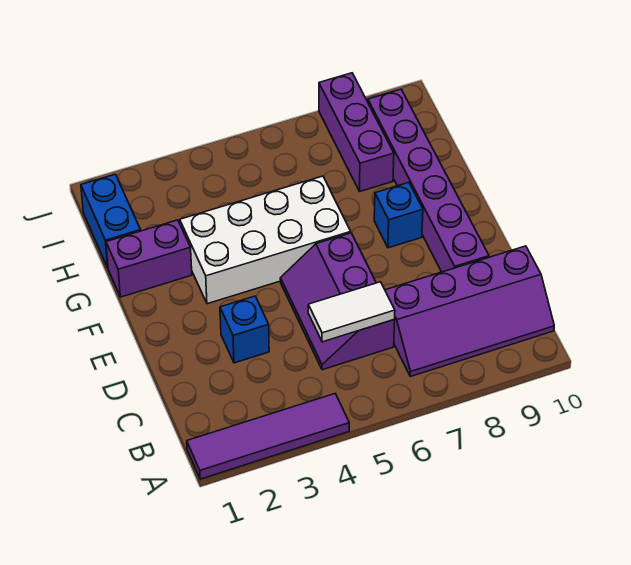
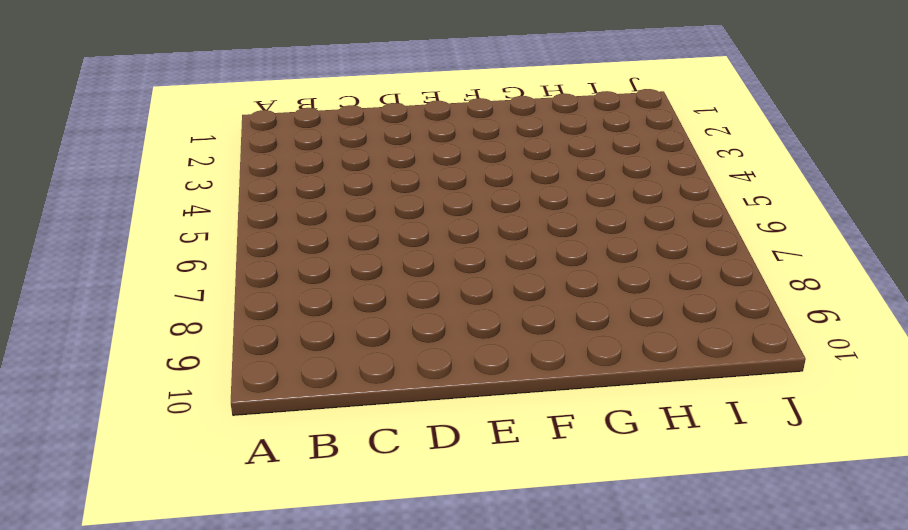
none -> purple tile A1:A4 level 1
none -> purple slope B7:C10 level 1 top C

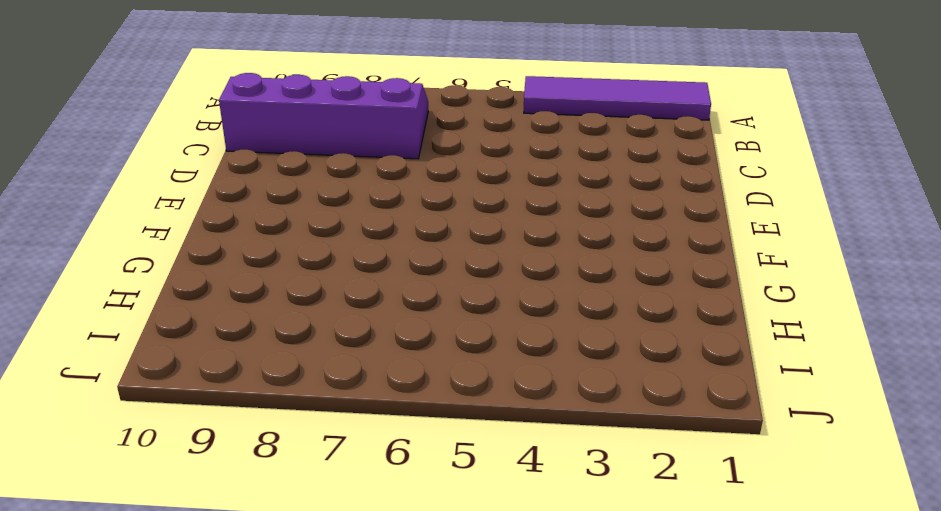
none -> purple slope C5:E6 level 1 top 6
none -> blue brick D3 level 1

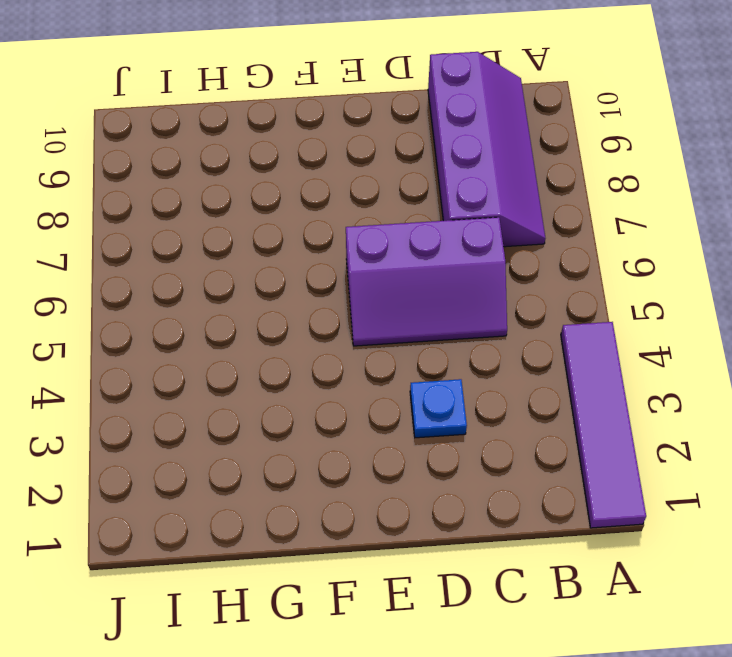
blue plate D3 level 1 -> blue brick D3 level 1
none -> purple brick D9:I9 level 1
none -> white brick F3:G6 level 1

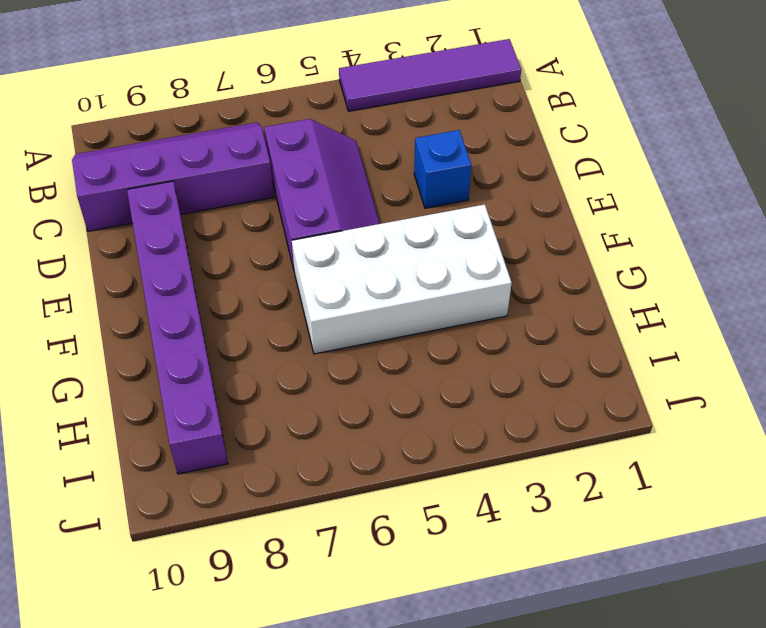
none -> blue brick F8 level 1
none -> purple brick G1:G2 level 1

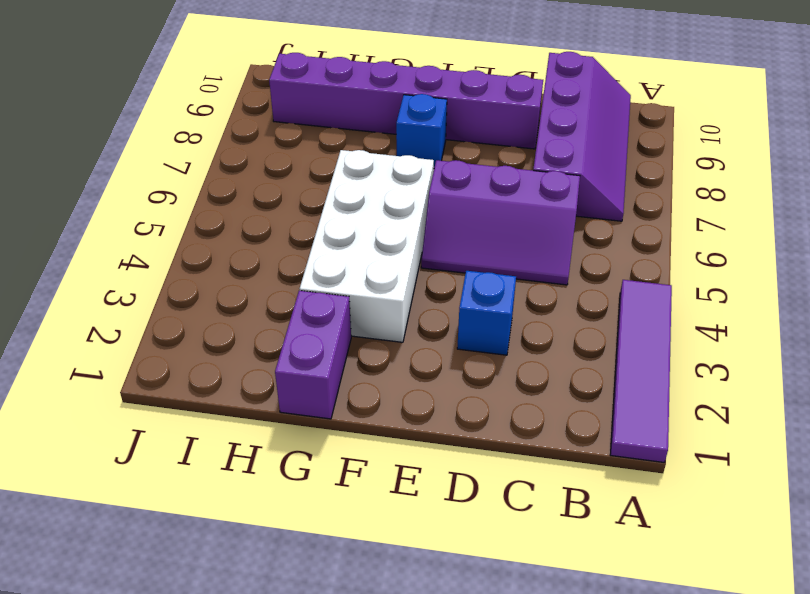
none -> blue brick H1:I1 level 1
none -> purple brick H8:J8 level 1

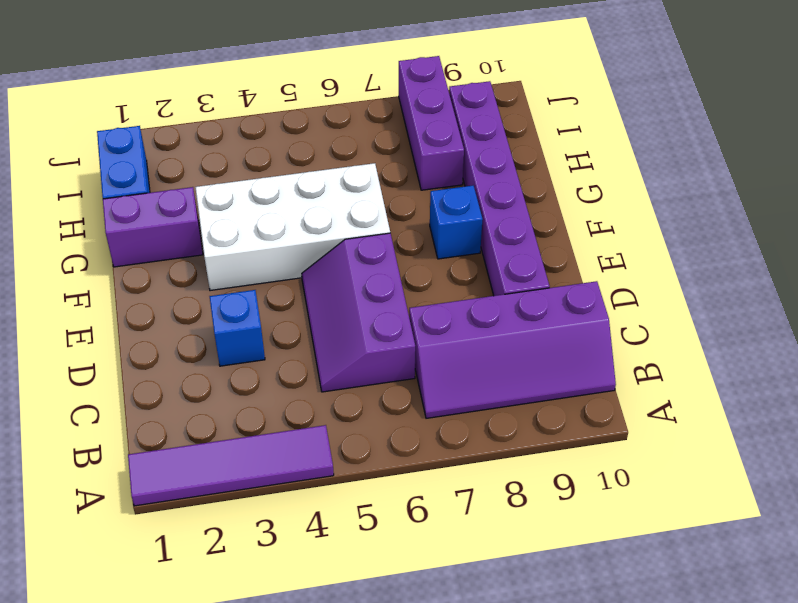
none -> white tile C5:C6 level 2

